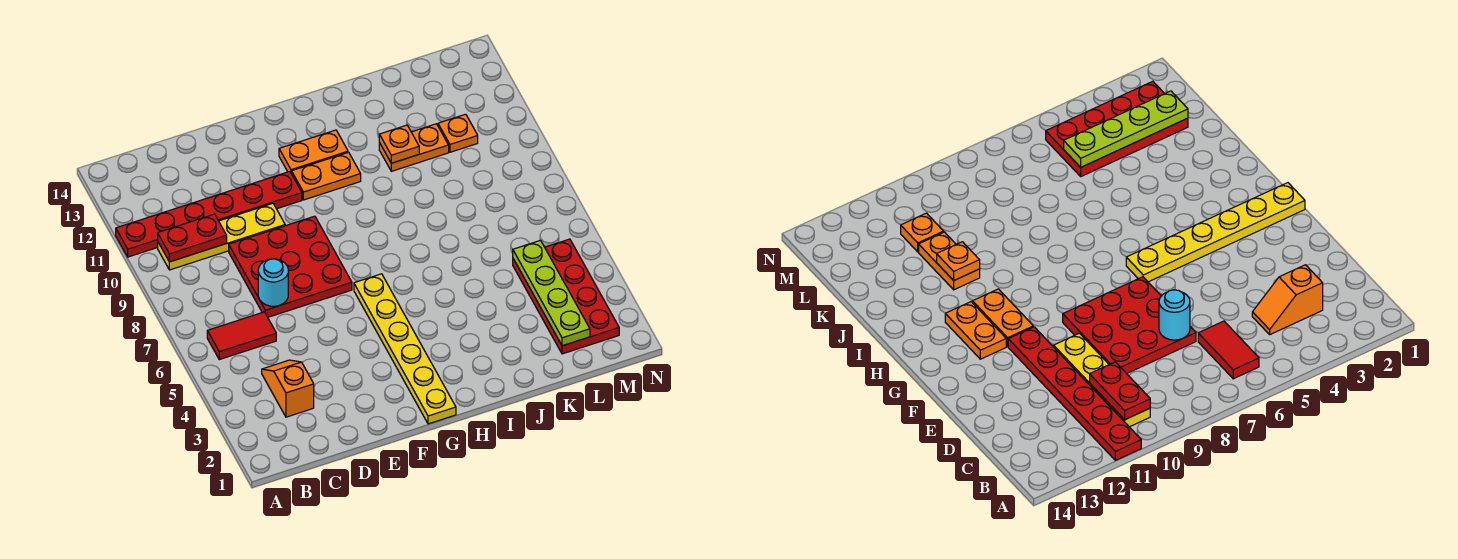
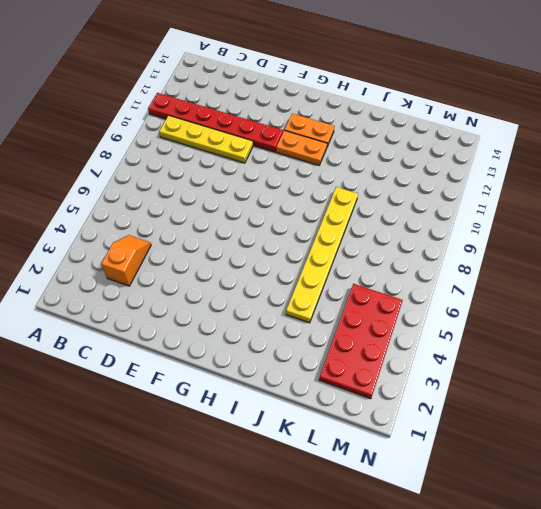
yellow plate J4:J9 level 1 -> yellow plate G1:G6 level 1
none -> red tile B6:C6 level 1
none -> red plate D7:F9 level 1
none -> orange plate J11:K11 level 1

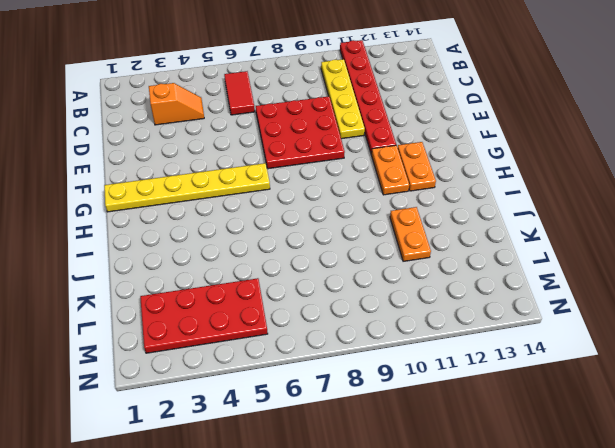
none -> orange plate L11 level 1
none -> red plate B10:C10 level 2
none -> cyan round brick D7 level 2

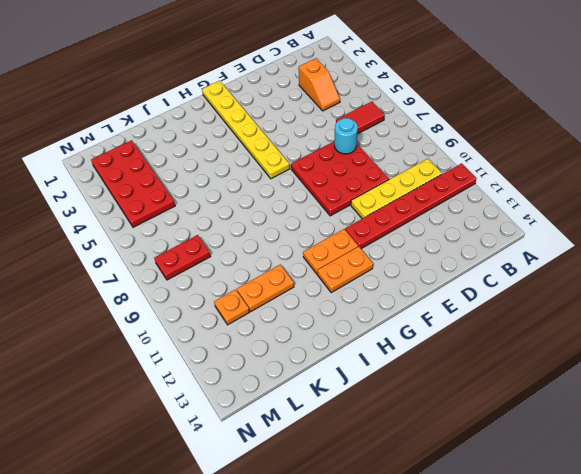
red plate L8:M8 level 1 -> red plate B10:C10 level 2
none -> orange plate J11 level 2
none -> lime plate L2:L5 level 2

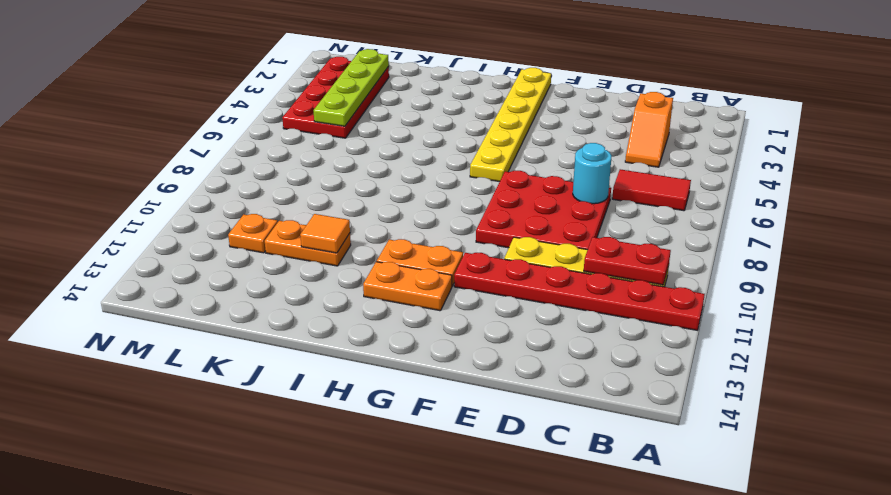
orange tile J11 level 2 -> orange plate J11 level 2

